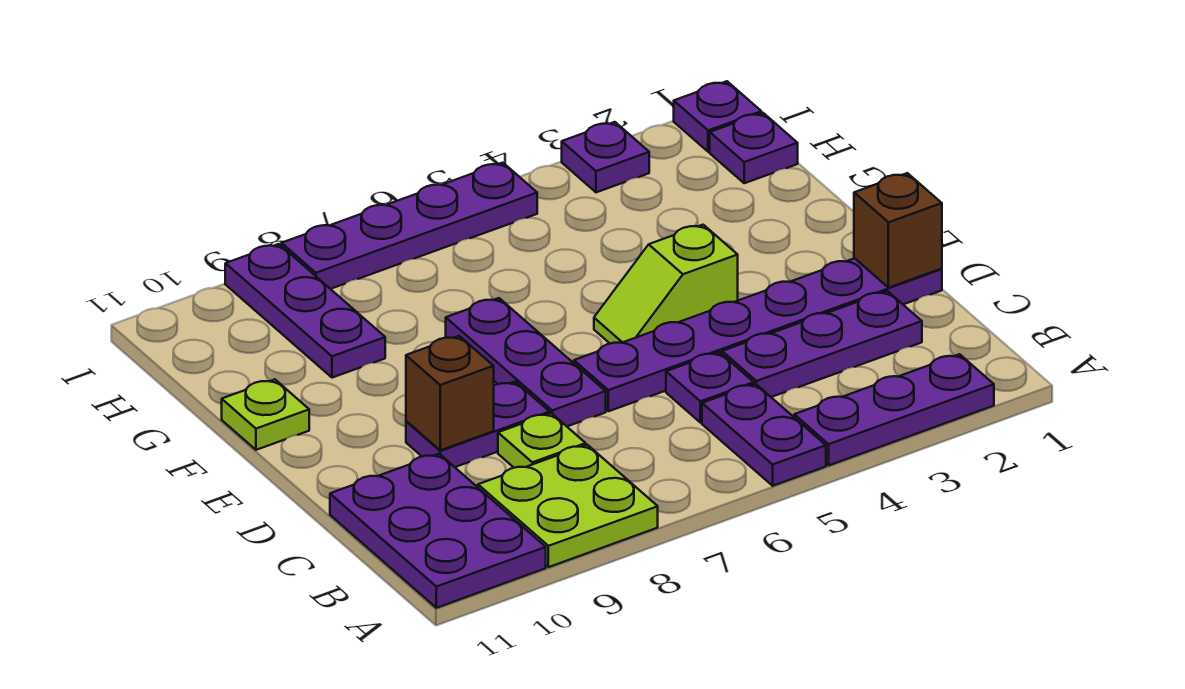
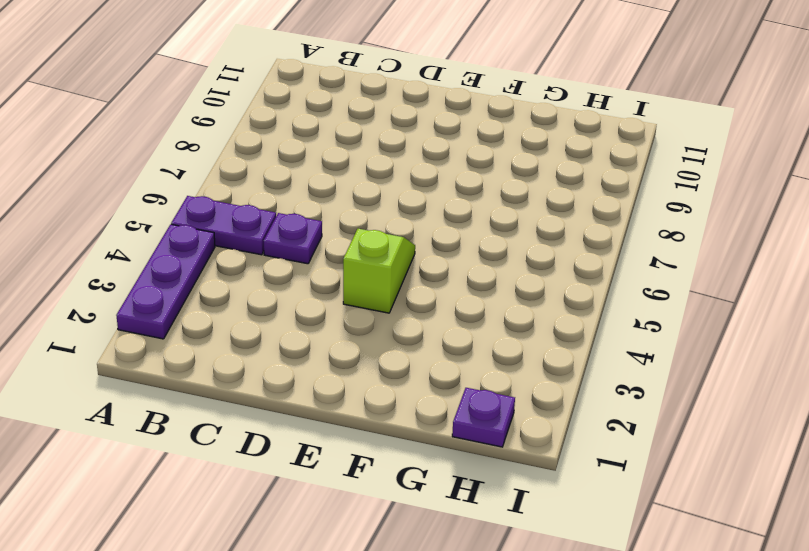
none -> lime plate A8:B9 level 1
none -> purple plate A10:C11 level 1
none -> purple plate C2:C4 level 1

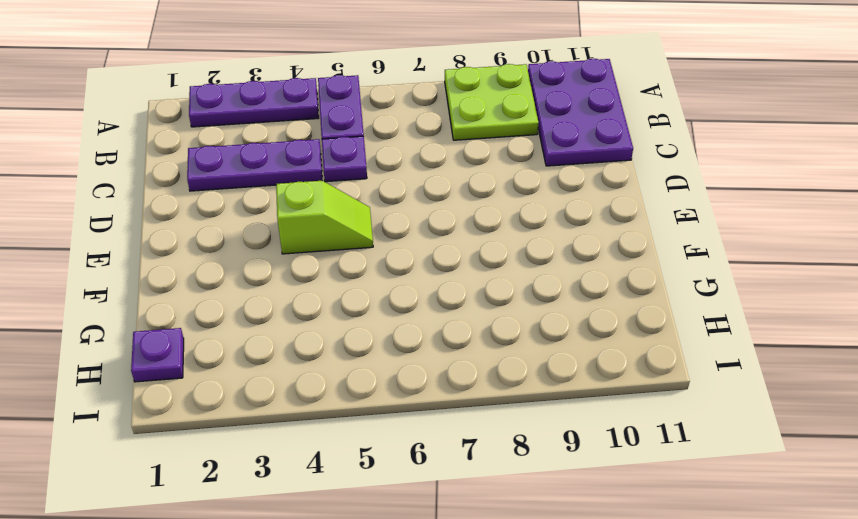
none -> lime plate C8 level 1
none -> purple plate D1:D6 level 1
none -> purple plate D7:F7 level 1

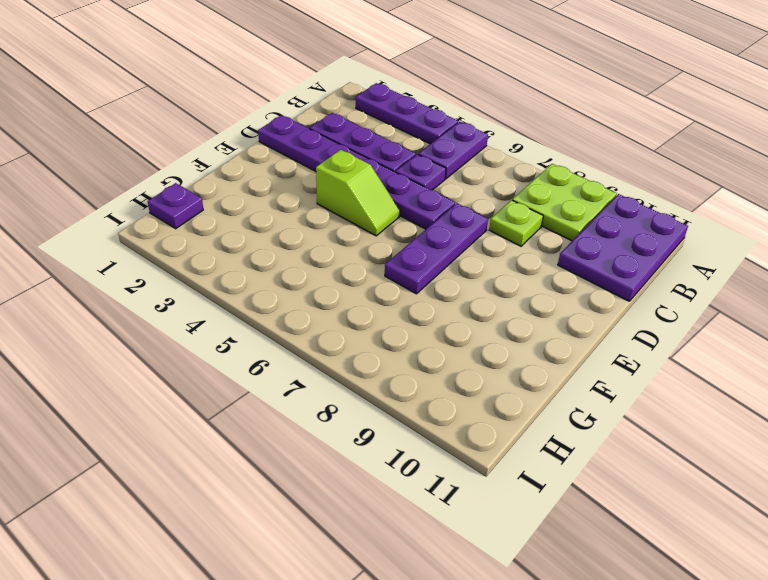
none -> purple plate D8:D9 level 1
none -> lime plate F11 level 1
none -> purple plate G9:I9 level 1

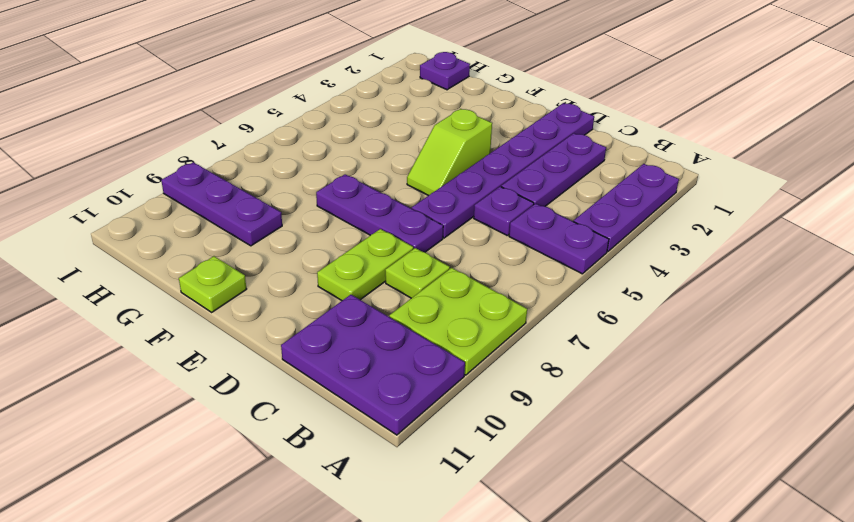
lime plate D8:D9 level 1 -> purple plate D8:D9 level 1
none -> purple plate I1 level 1
none -> purple plate I3 level 1
none -> purple plate I5:I8 level 1

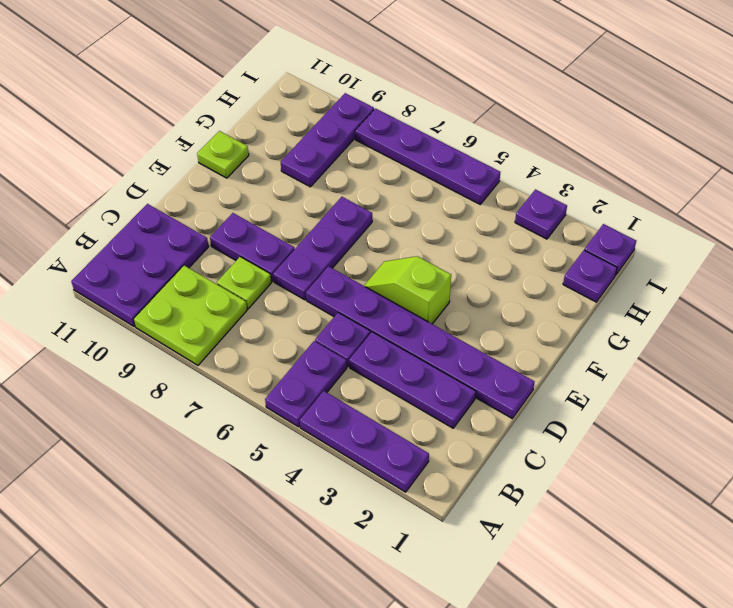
none -> brown brick D1 level 2
none -> brown brick D9 level 2

